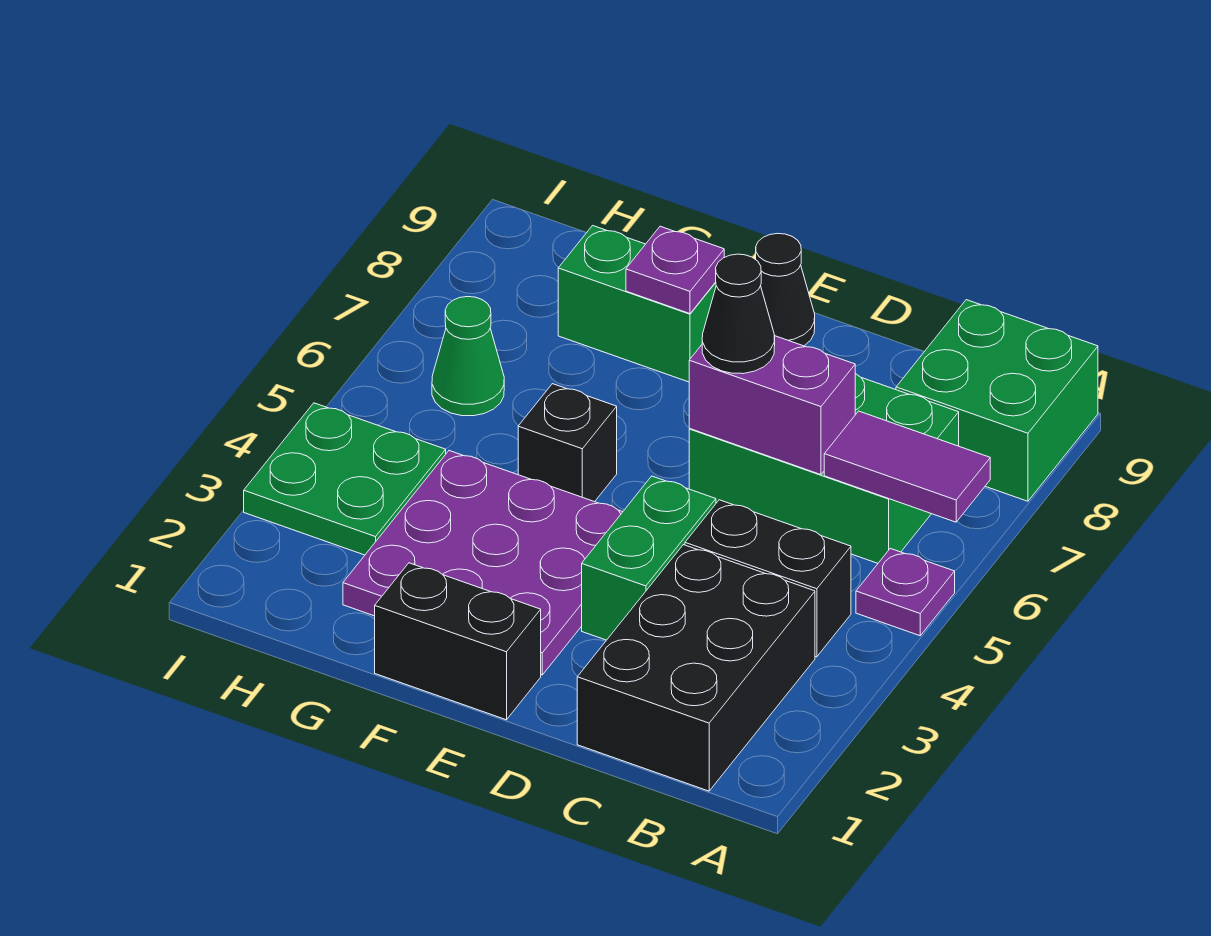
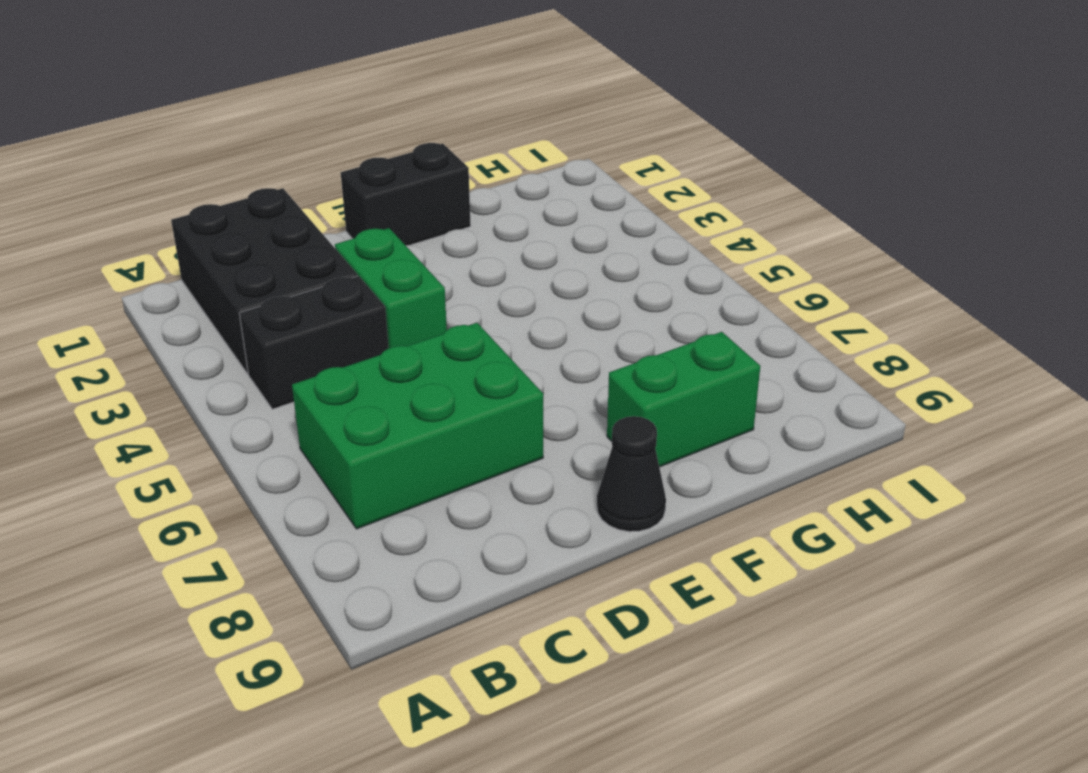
none -> purple plate A5 level 1
none -> green brick A8:B9 level 1
none -> purple plate E2:G4 level 1

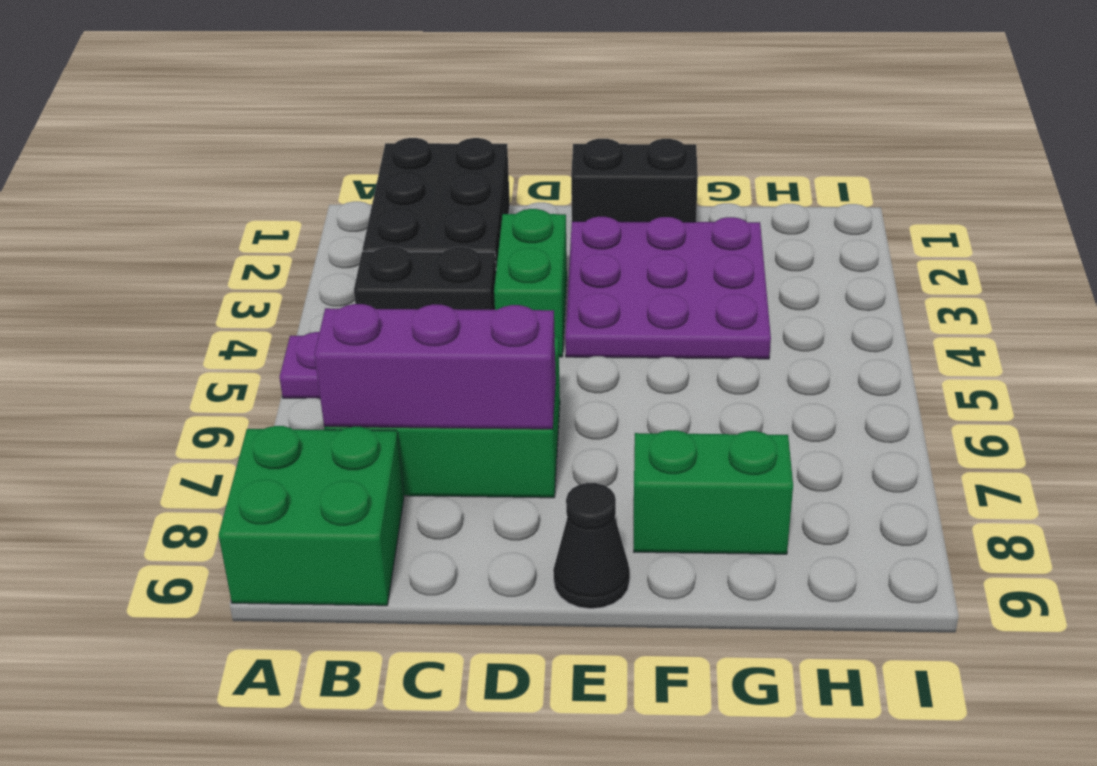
purple brick B7:D7 level 2 -> none
none -> black brick F5 level 1
none -> green plate H3:I4 level 1
none -> green cone H6 level 1

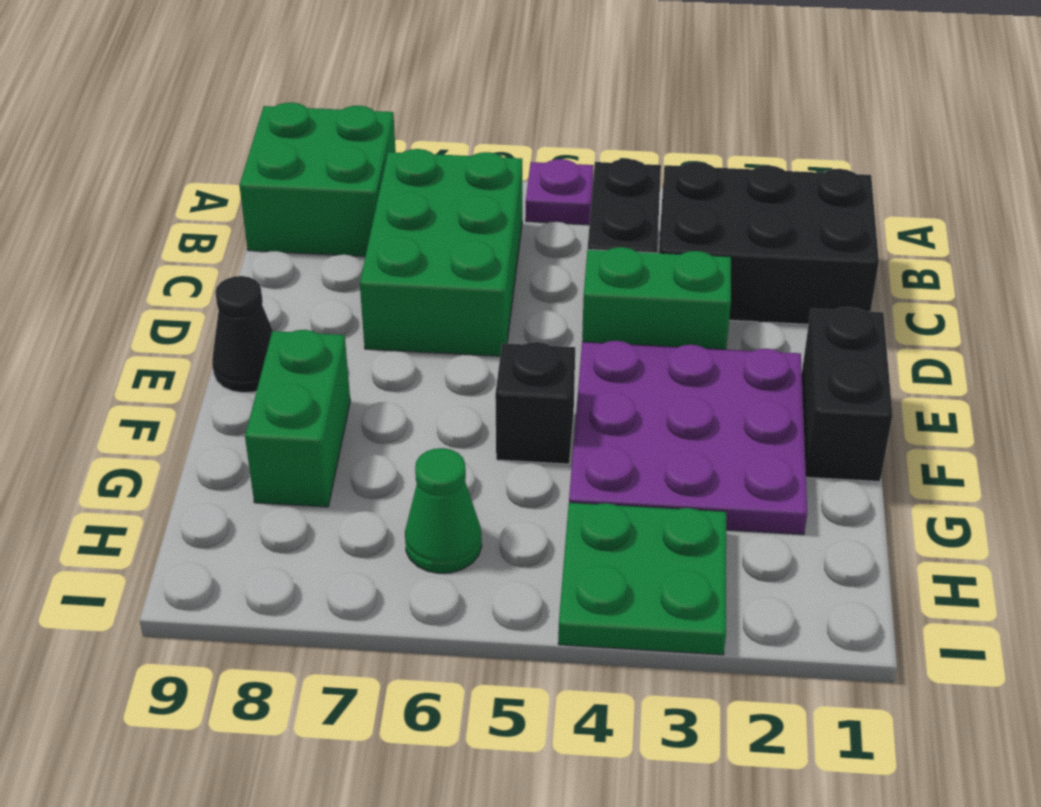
none -> purple tile A6:B6 level 2
none -> purple brick C6:D6 level 2
none -> purple plate F8 level 2

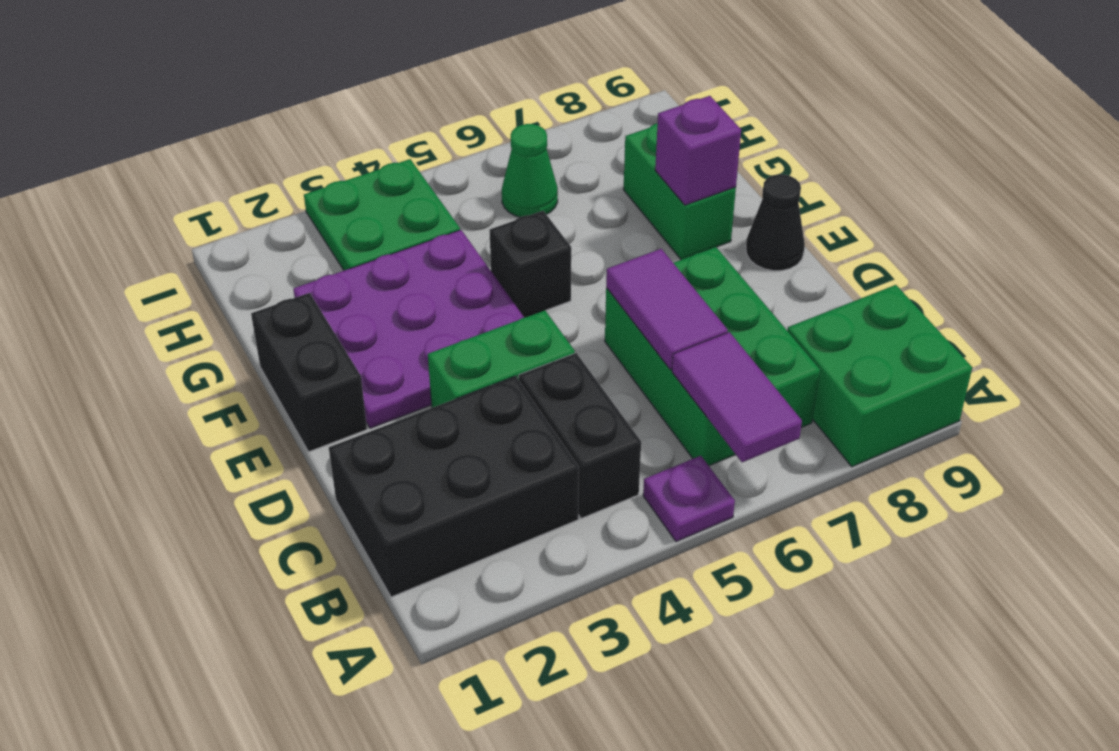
purple tile C6:D6 level 2 -> purple brick C6:D6 level 2
purple brick F8 level 2 -> purple plate F8 level 2
none -> black cone D6 level 3

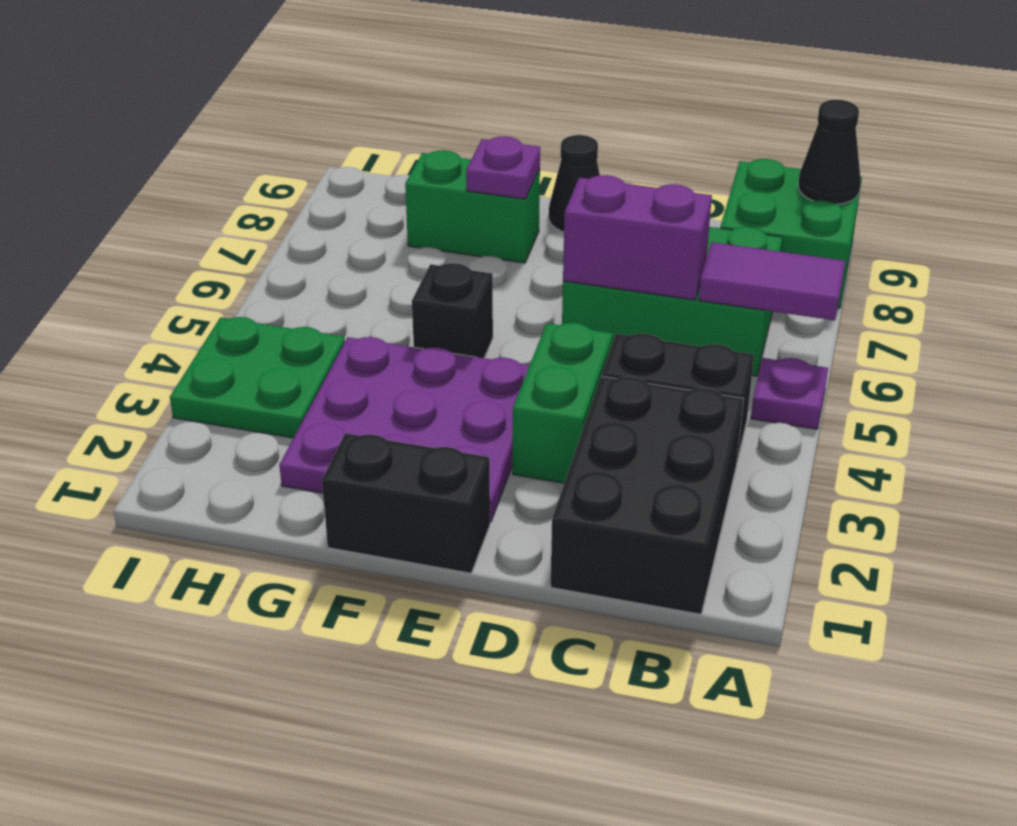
black cone A9 level 2 -> black cone D6 level 3
none -> green cone H6 level 1

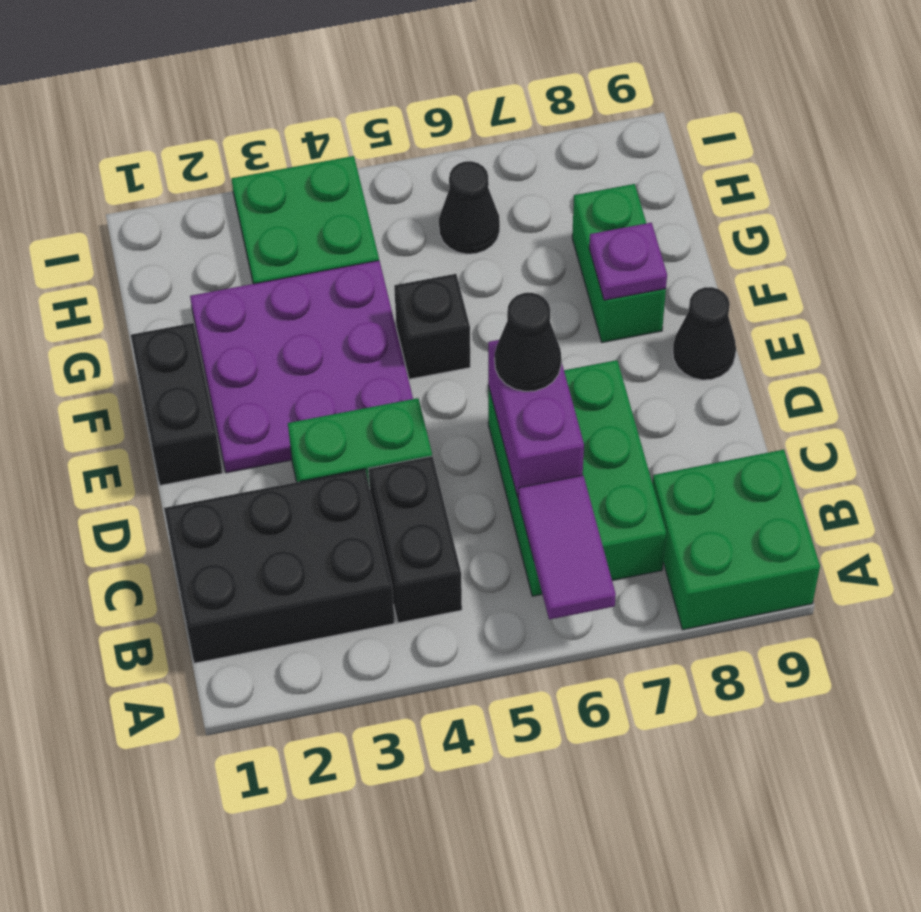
black cone H6 level 1 -> green cone H6 level 1
none -> purple plate A5 level 1

